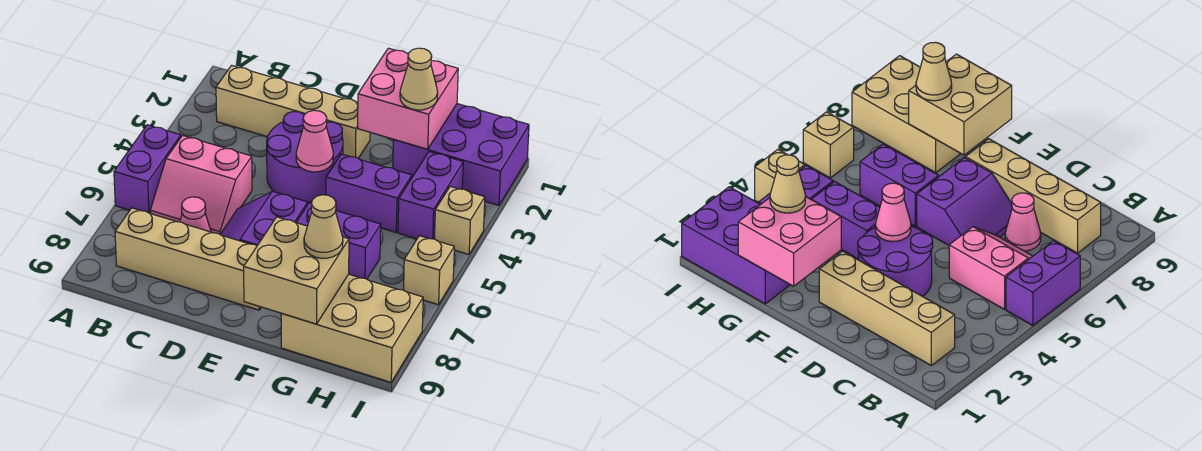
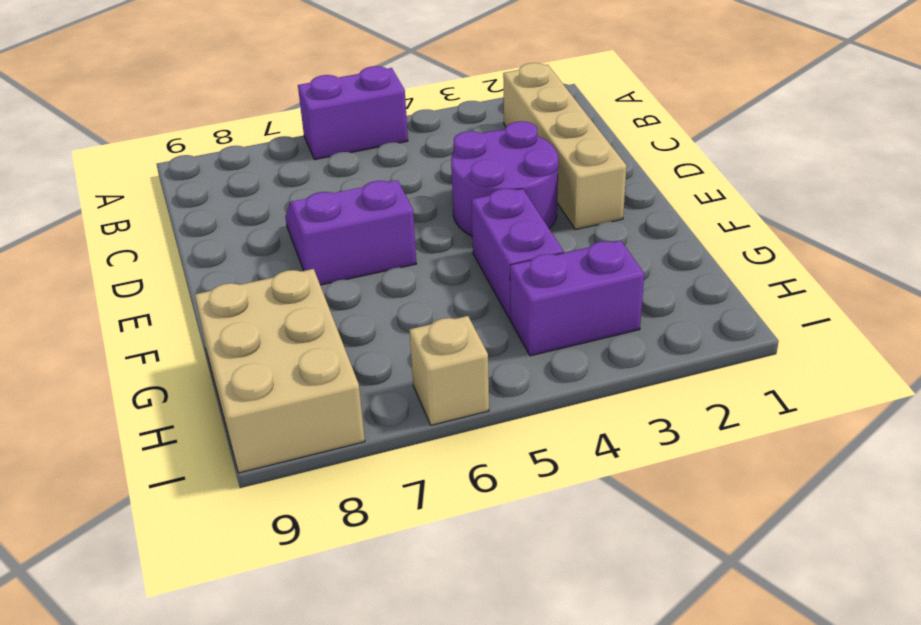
none -> pink slope B5:C6 level 1 top 5
none -> tan brick B8:E8 level 1
none -> pink cone C7 level 1

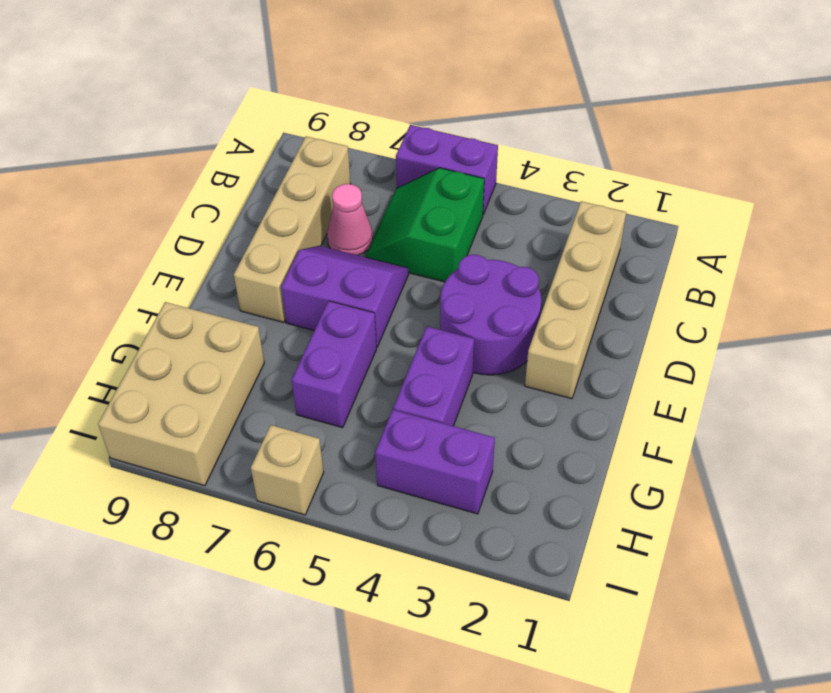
green slope B5:C6 level 1 top 5 -> pink slope B5:C6 level 1 top 5
none -> purple brick G1:I2 level 1
none -> tan brick I4 level 1
none -> pink cone E4 level 2

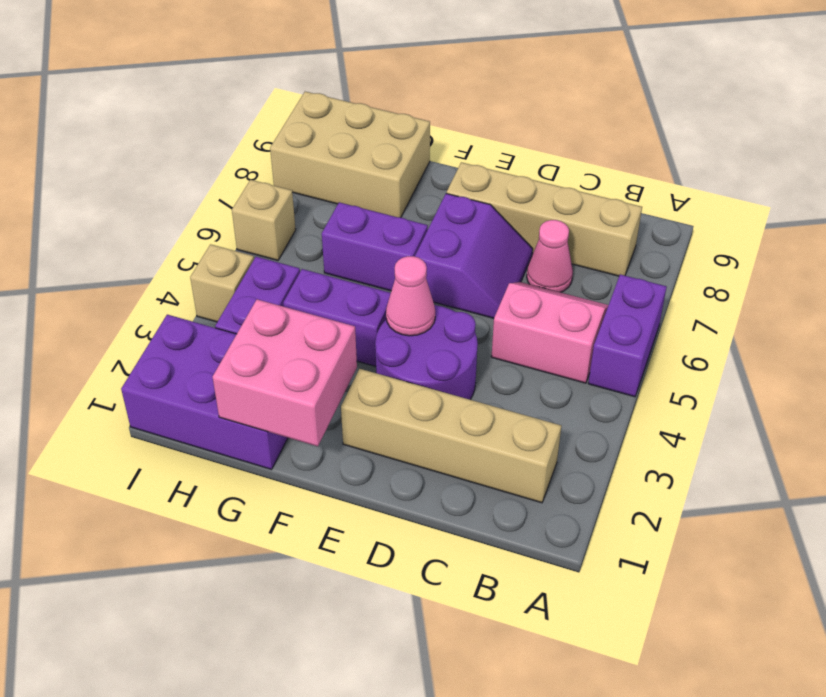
none -> tan brick F8:G9 level 2
none -> tan cone G2 level 3
none -> tan cone G8 level 3

